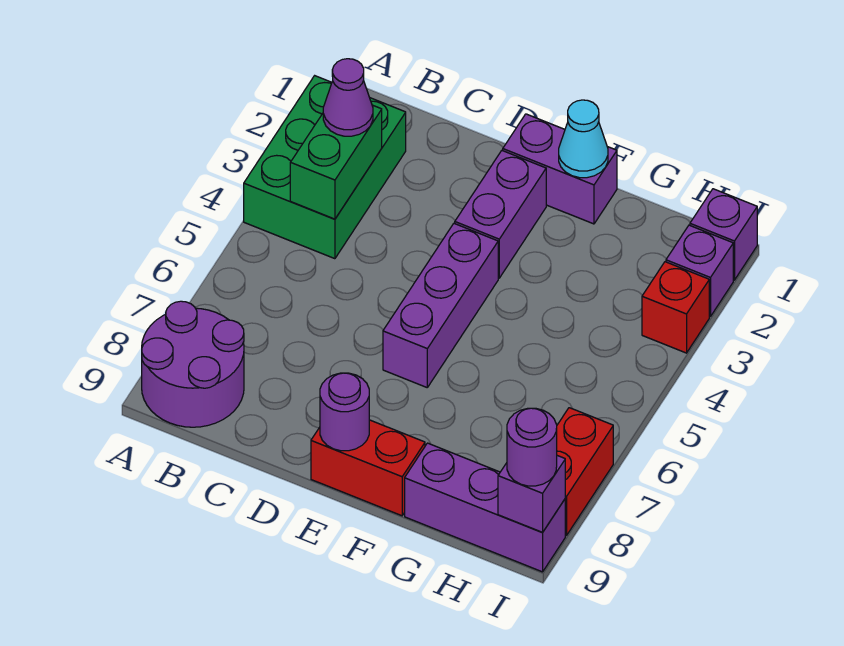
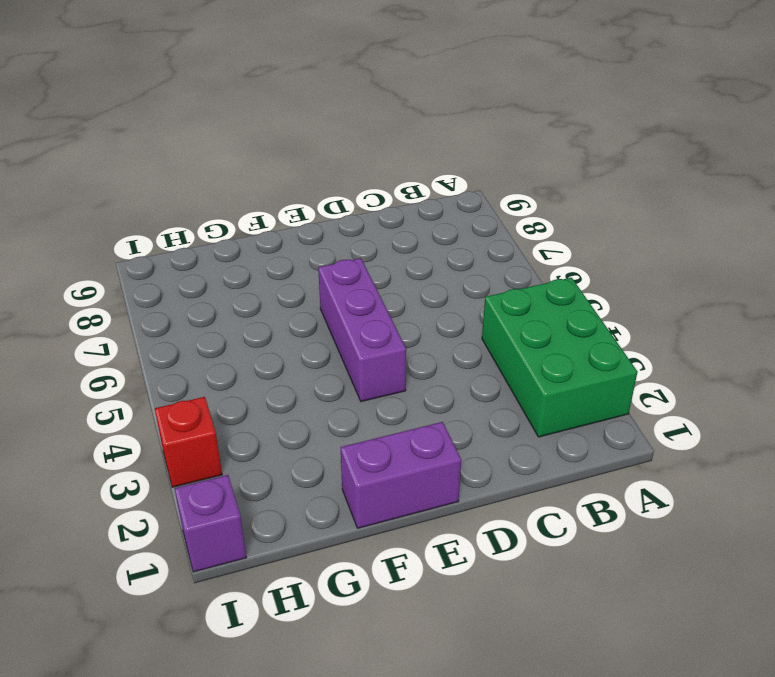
none -> purple round brick A8:B9 level 1
none -> purple brick E2:E3 level 1
none -> red brick E9:F9 level 1

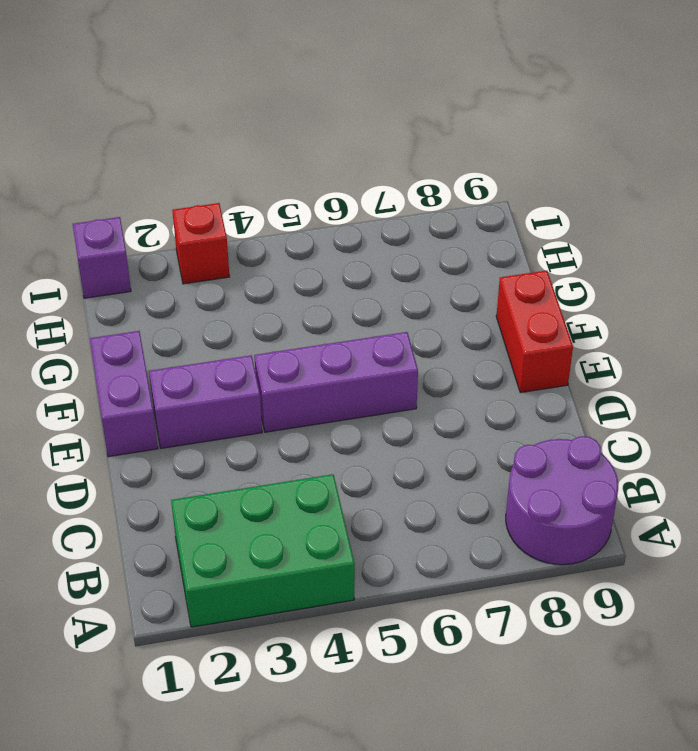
none -> purple brick G9:I9 level 1
none -> purple brick I2 level 1
none -> red brick I7:I8 level 1

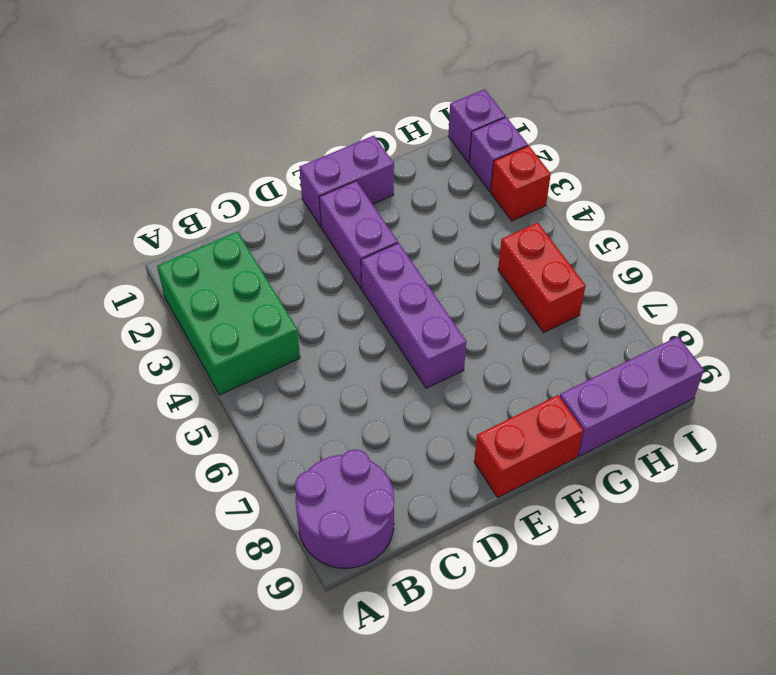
red brick H5:H6 level 1 -> red brick I7:I8 level 1
none -> green brick B3:B4 level 2
none -> purple round brick E9 level 2
none -> cyan cone F1 level 2

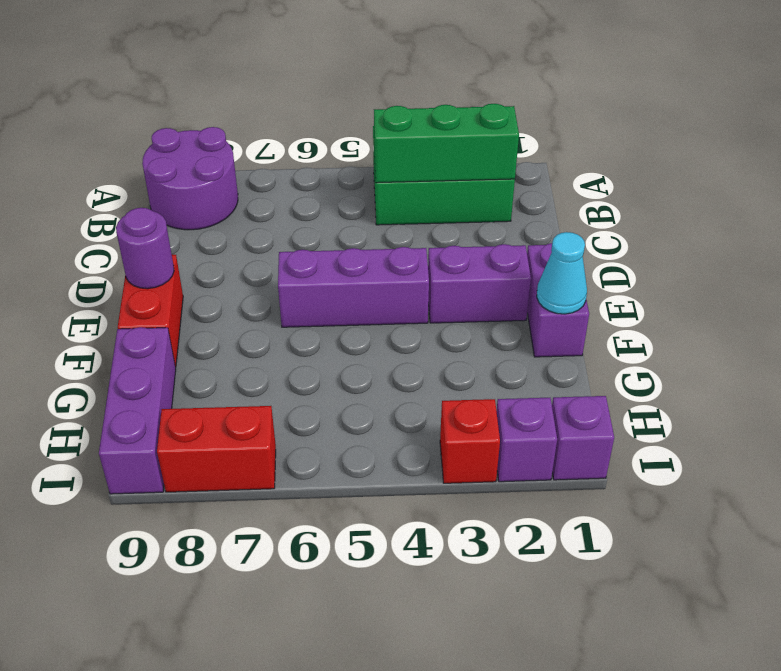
green brick B2:B4 level 2 -> green brick B3:B4 level 2
none -> purple brick I9 level 2
none -> purple cone B3 level 3
none -> purple round brick I9 level 3

